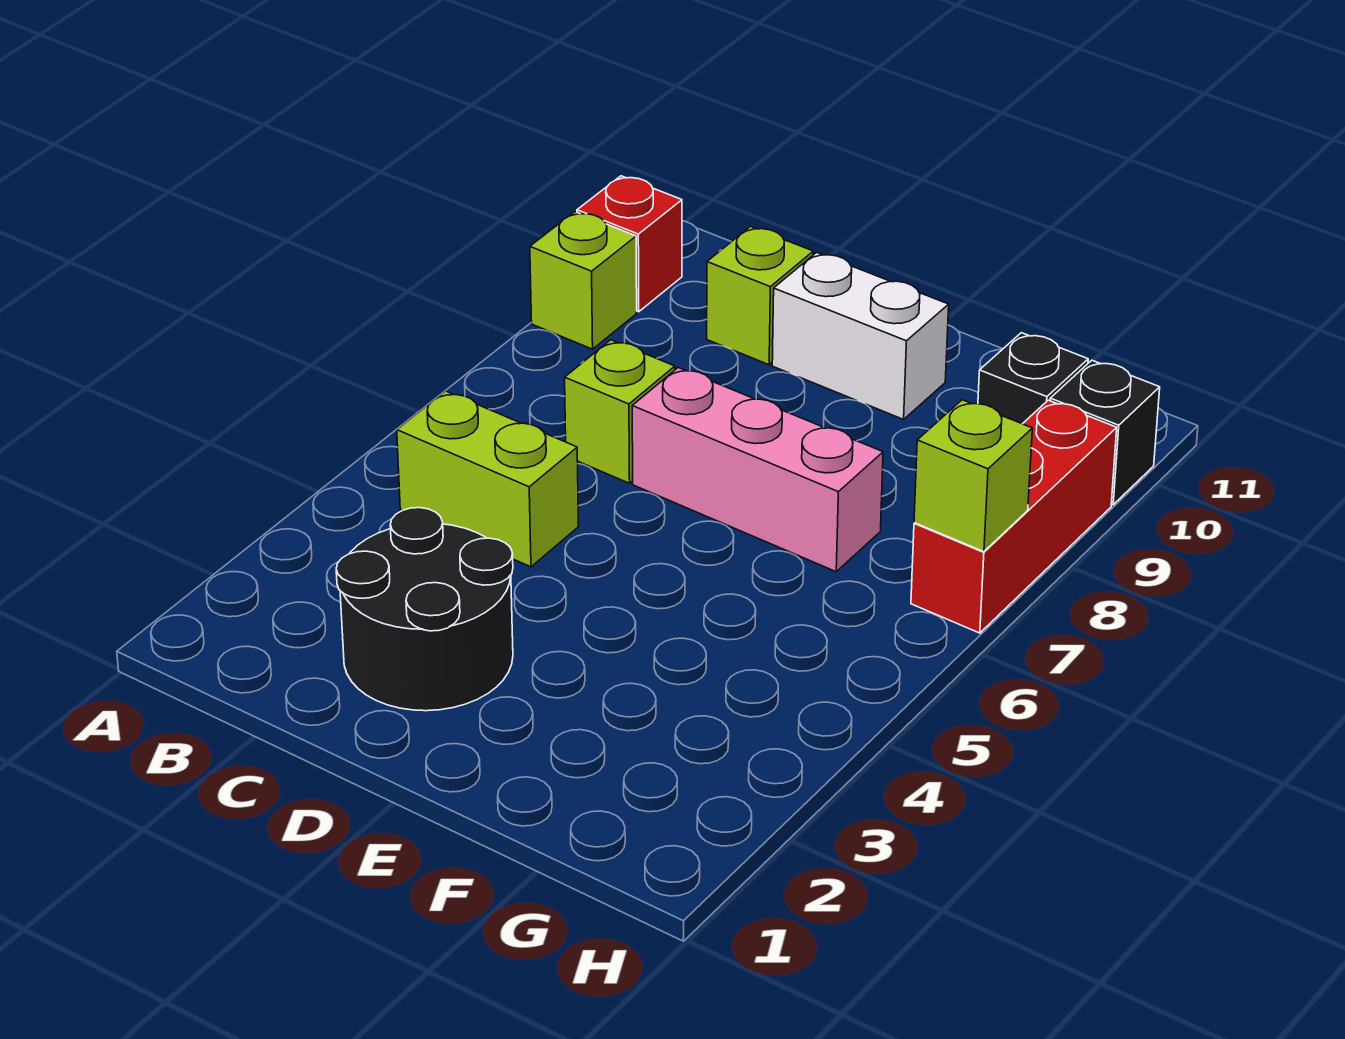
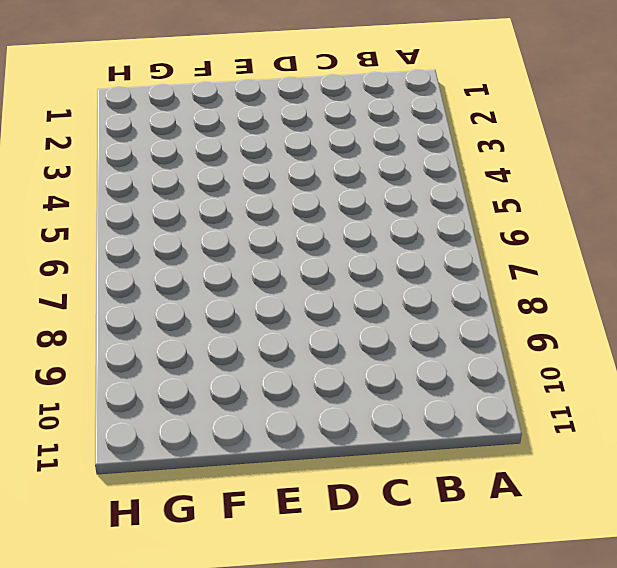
none -> lime brick A9 level 1
none -> red brick A10 level 1
none -> lime brick B5:C5 level 1

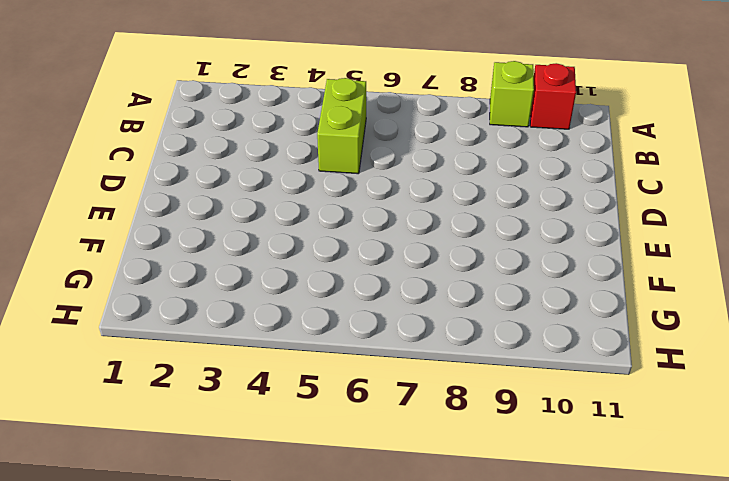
none -> black round brick C2:D3 level 1
none -> lime brick C7 level 1
none -> lime brick C10 level 1

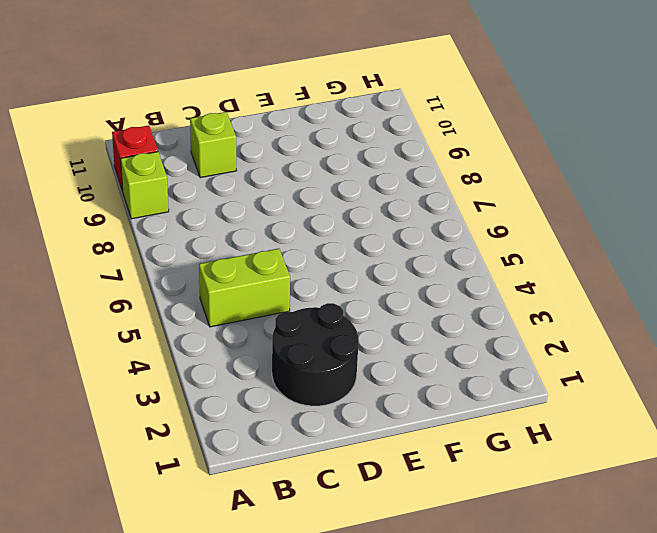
none -> lime brick C7 level 1
none -> pink brick D7:F7 level 1
none -> white brick D10:E10 level 1

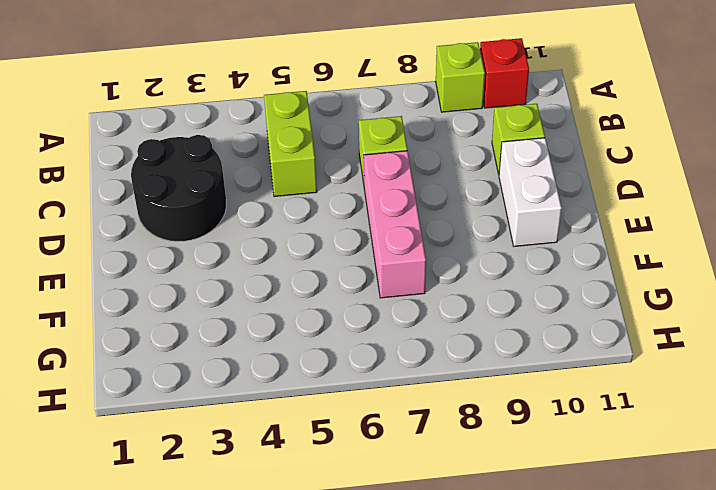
none -> black brick G10 level 1
none -> red brick H7:H9 level 1
none -> black brick H10 level 1

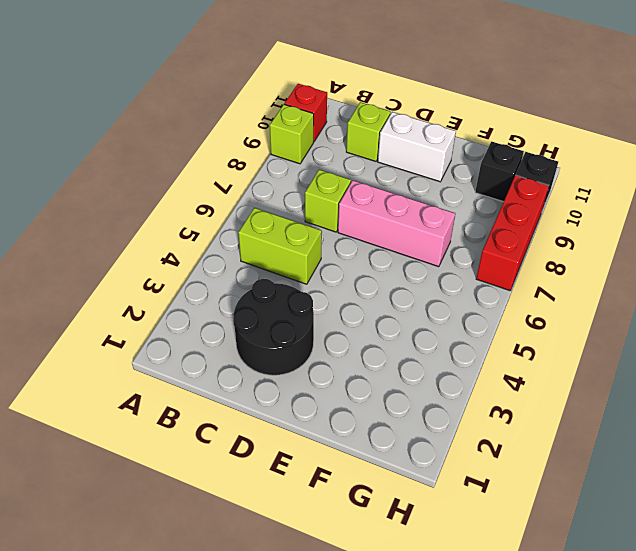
none -> lime brick H7 level 2

